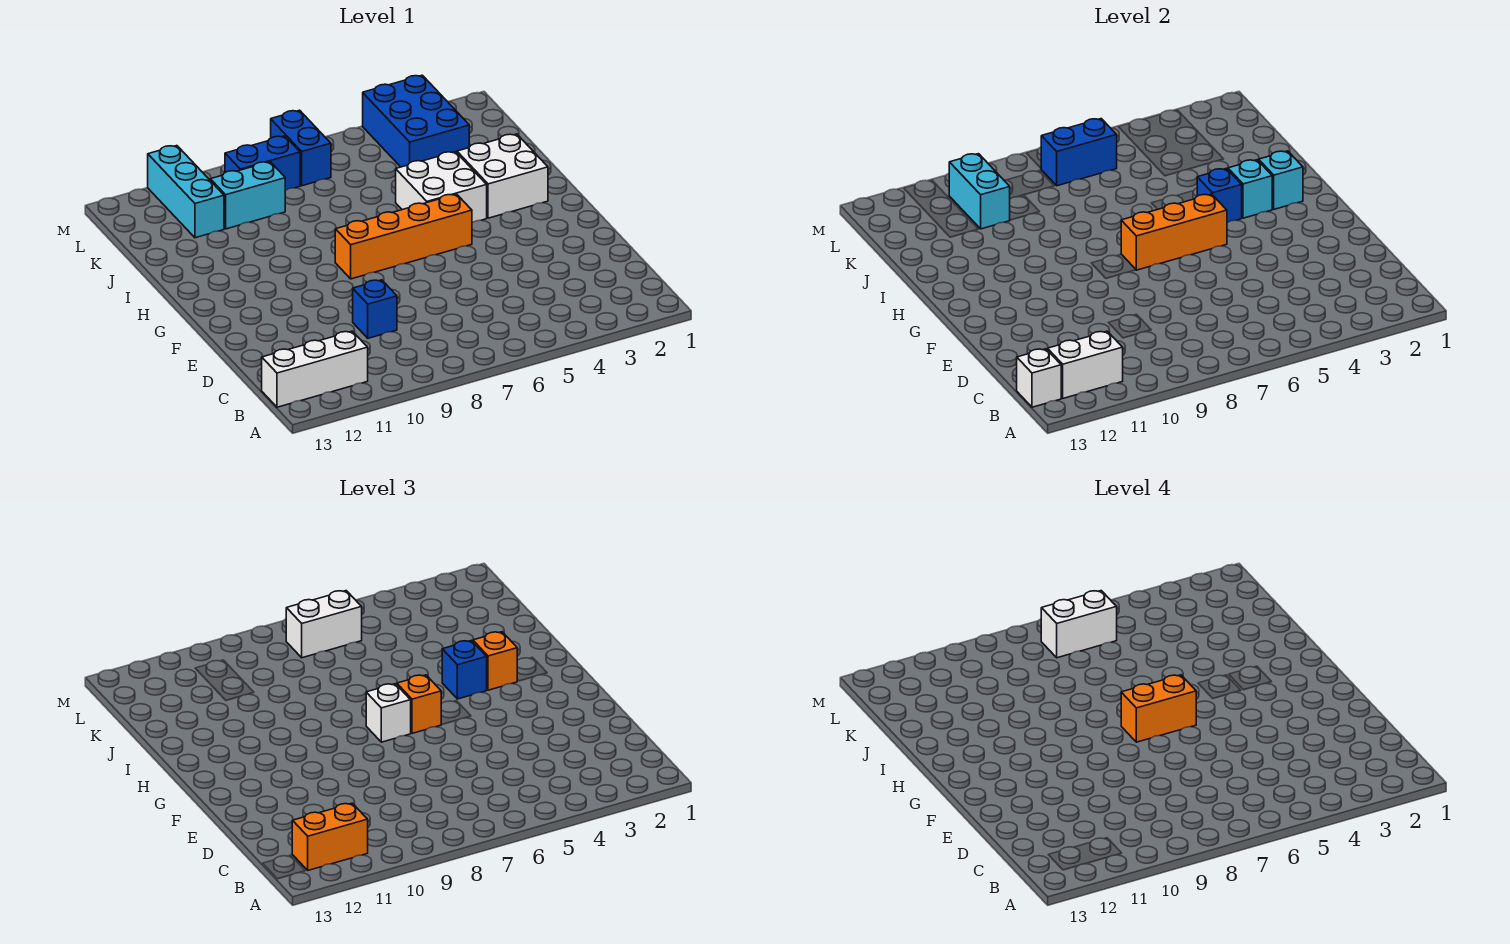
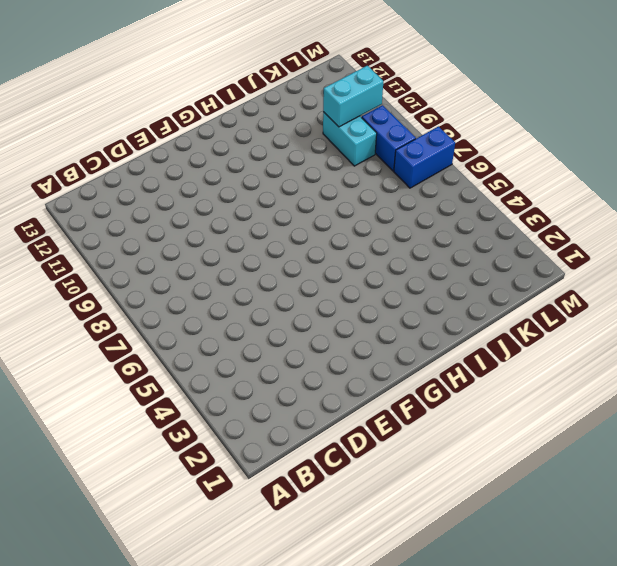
none -> white brick B11:B13 level 1
none -> blue brick D9 level 1
none -> orange brick G5:G8 level 1

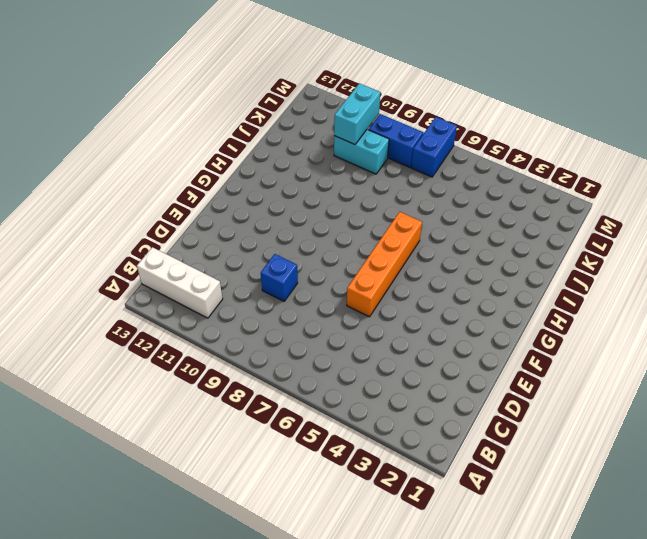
orange brick E6:H6 level 1 -> orange brick G5:G8 level 1
none -> white brick H2:I3 level 1
none -> white brick H4:I5 level 1
none -> blue brick K3:M4 level 1

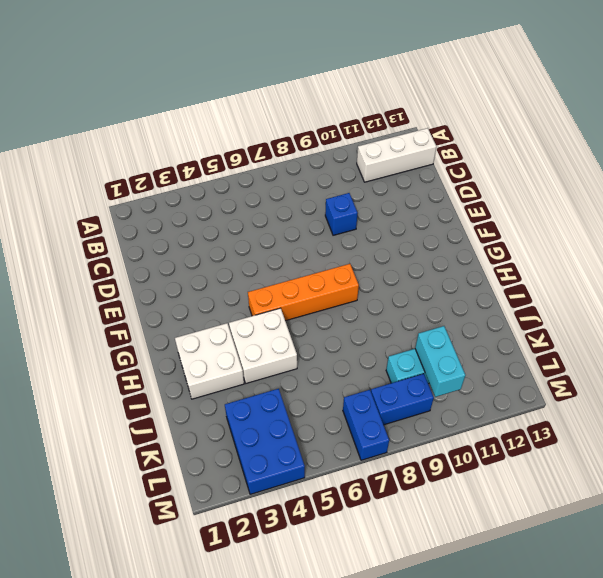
none -> cyan brick K11:M11 level 1
none -> white brick B11:B12 level 2
none -> white brick B13 level 2

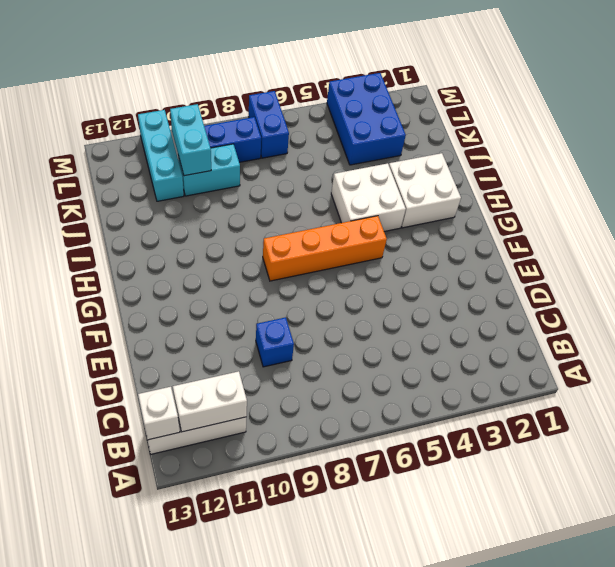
none -> orange brick G5:G7 level 2
none -> cyan brick H2 level 2
none -> cyan brick H3 level 2

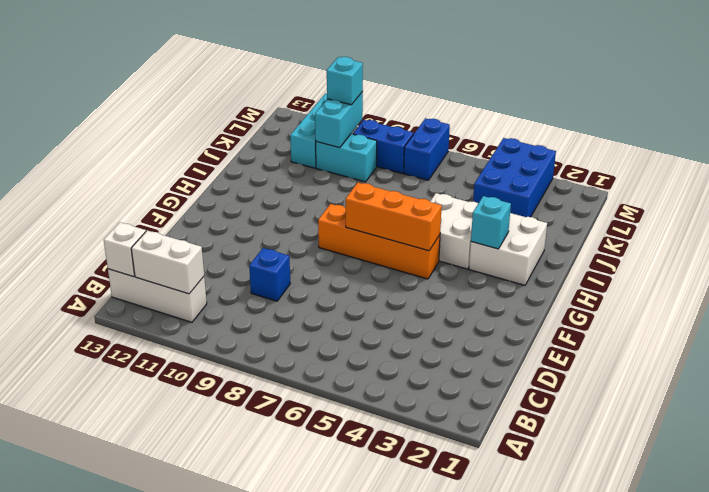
cyan brick L10 level 3 -> cyan brick H2 level 2
none -> blue brick H4 level 2
none -> blue brick L6:L7 level 2
none -> orange brick B11:B12 level 3

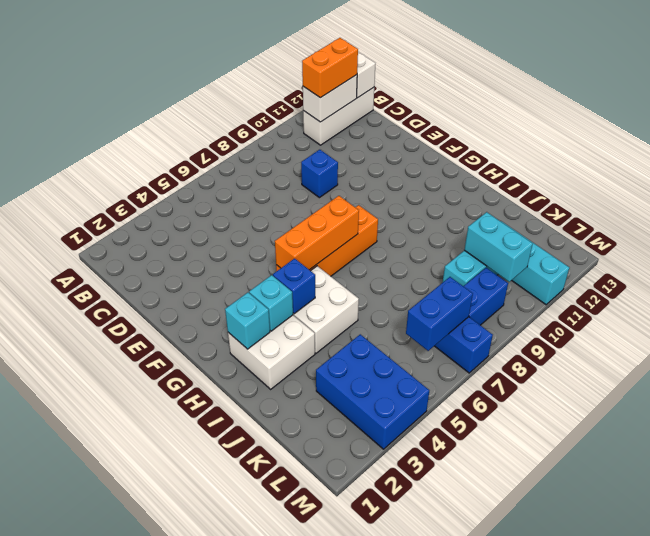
none -> orange brick G6 level 3
none -> white brick G7 level 3
none -> orange brick H3 level 3

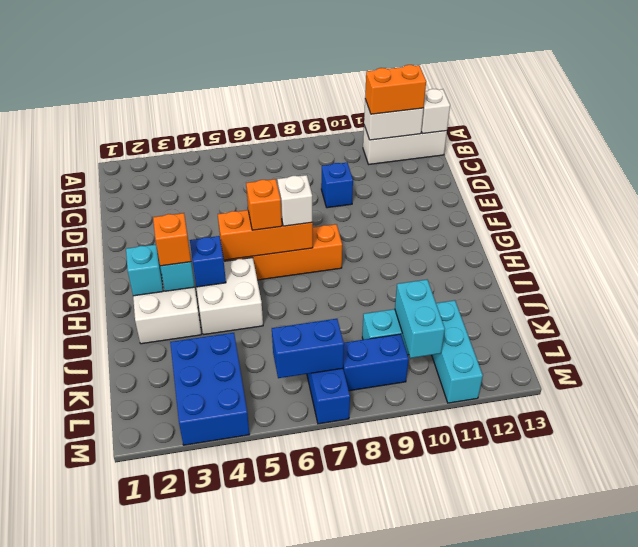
none -> blue brick H4 level 3
none -> white brick L6:L7 level 3
none -> orange brick G6:G7 level 4

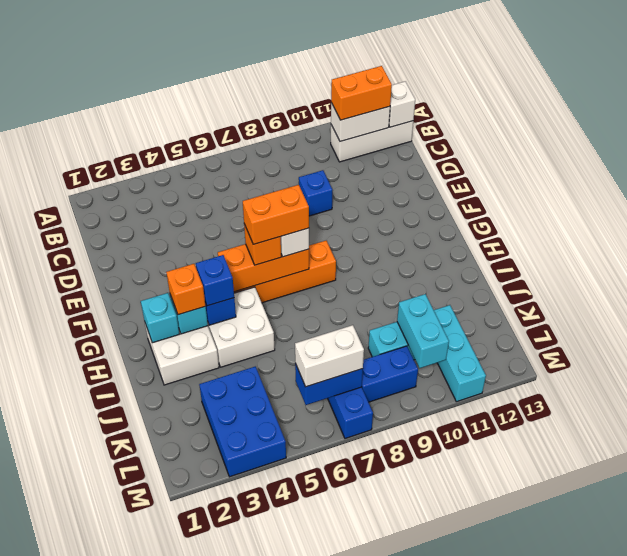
none -> white brick L6:L7 level 4

